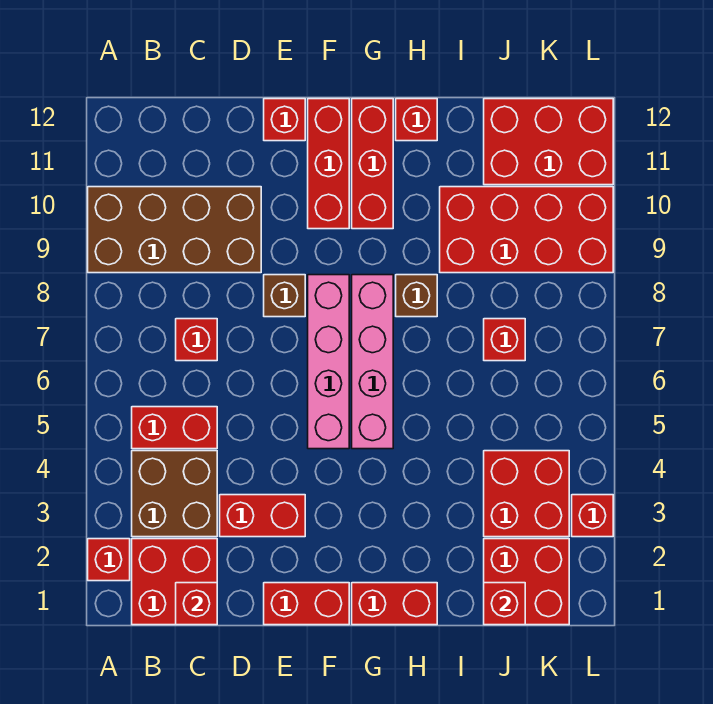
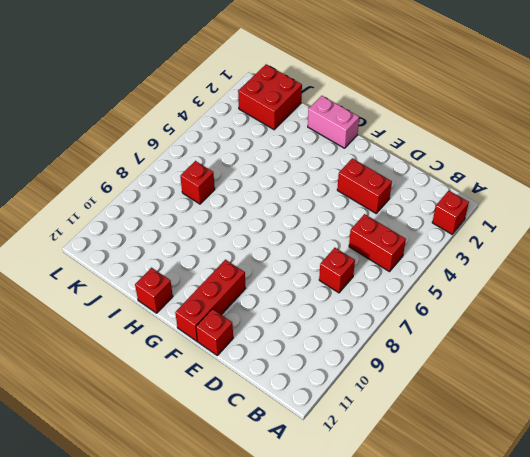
pink brick G1:H1 level 1 -> red brick G1:H1 level 1
none -> brown brick A9:D10 level 1
none -> red brick B1:C2 level 1
none -> brown brick B3:C4 level 1

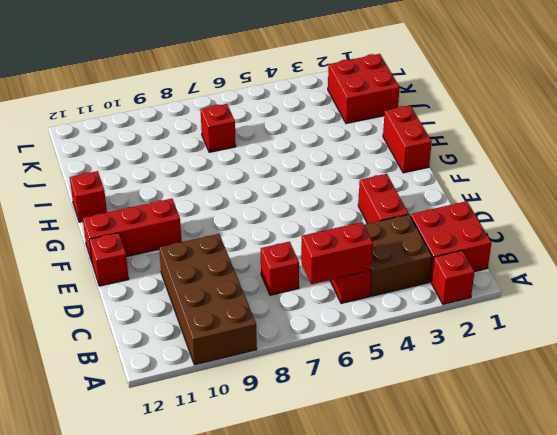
red brick B5:B6 level 2 -> red brick E1:F1 level 1
none -> brown brick E8 level 1
none -> pink brick F5:F8 level 1
none -> pink brick G5:G8 level 1

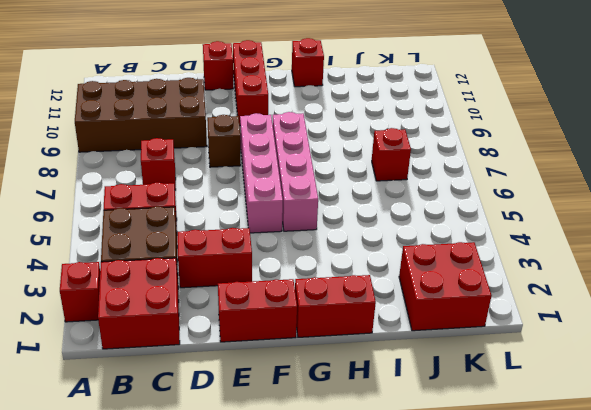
none -> red brick G10:G12 level 1
none -> brown brick H8 level 1
none -> red brick I9:L10 level 1

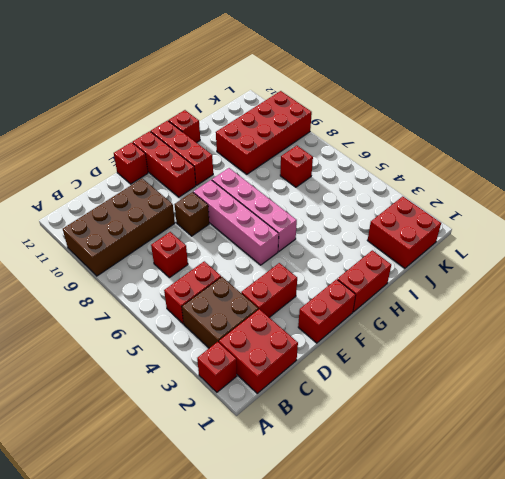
none -> brown brick H8 level 1
none -> red brick J3:K4 level 1
none -> red brick J11:L12 level 1

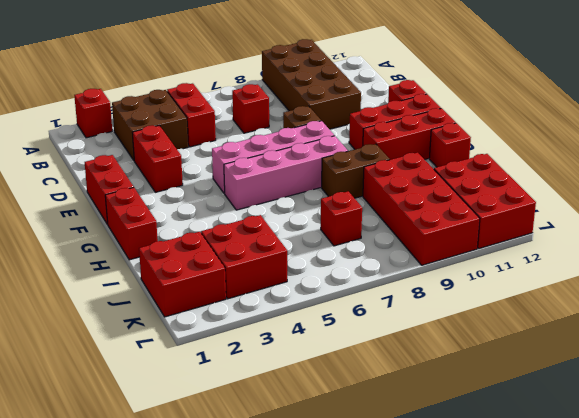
brown brick H8:H9 level 1 -> brown brick H8 level 1
none -> red brick B1:C2 level 1
none -> red brick L3 level 1
none -> red brick C1 level 2

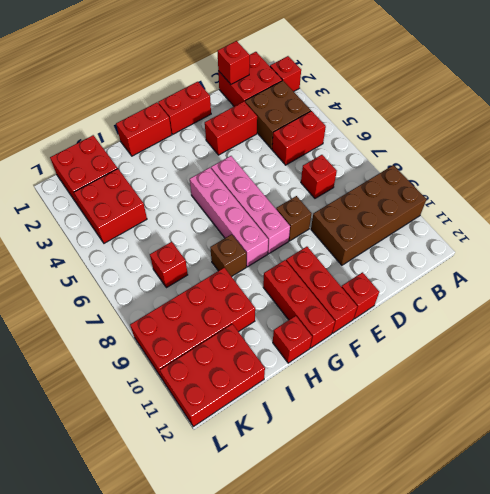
none -> red brick L3 level 1
none -> red brick J1 level 2

